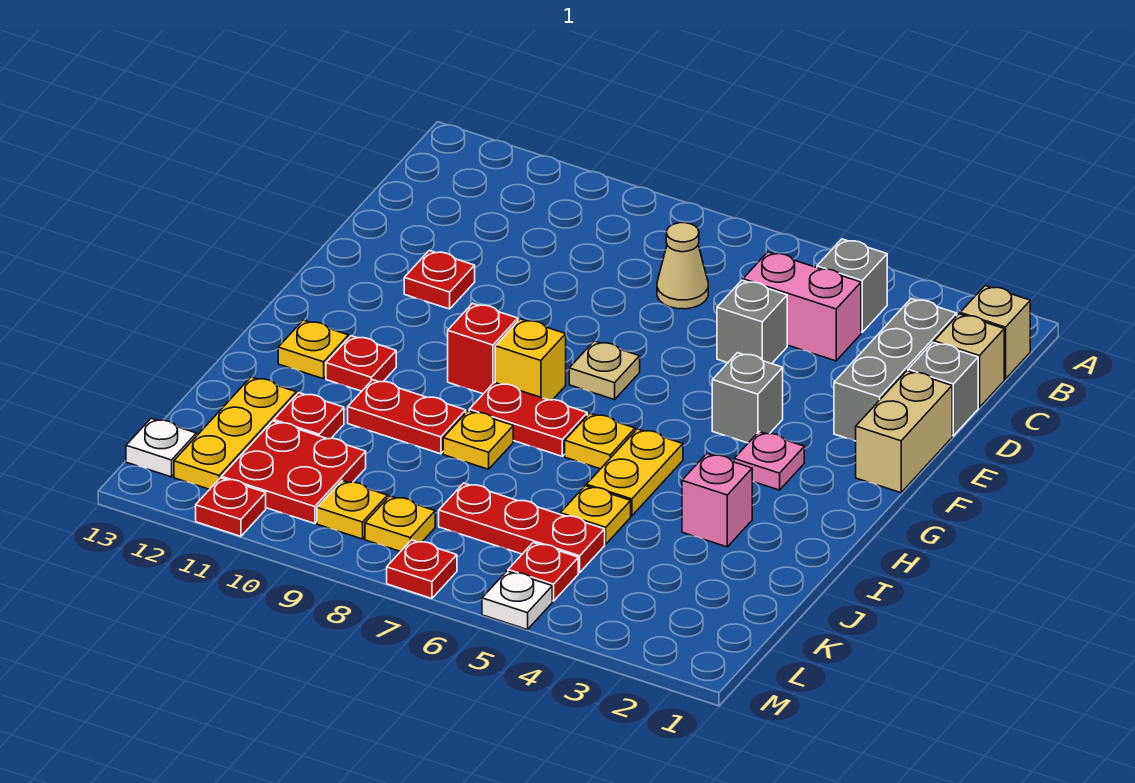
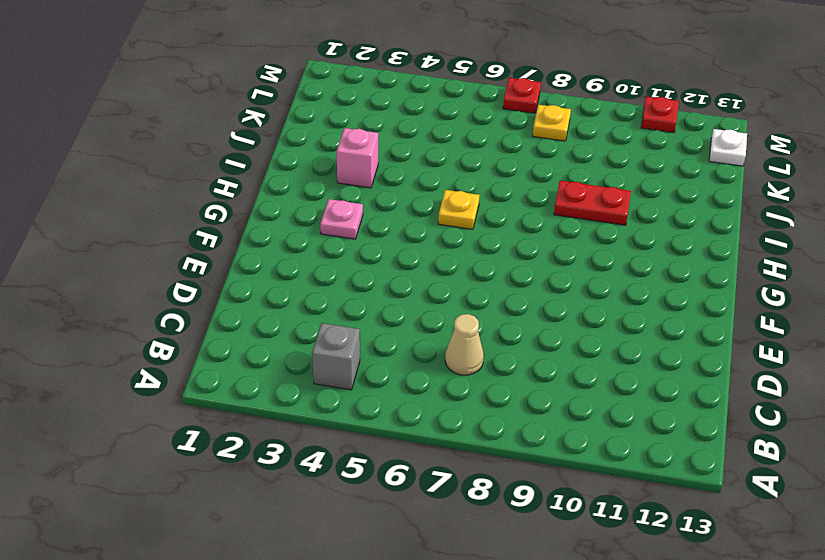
none -> tan brick B1 level 1
none -> tan brick C1 level 1
none -> grey brick C2:E2 level 1
none -> pink brick C4:C5 level 1

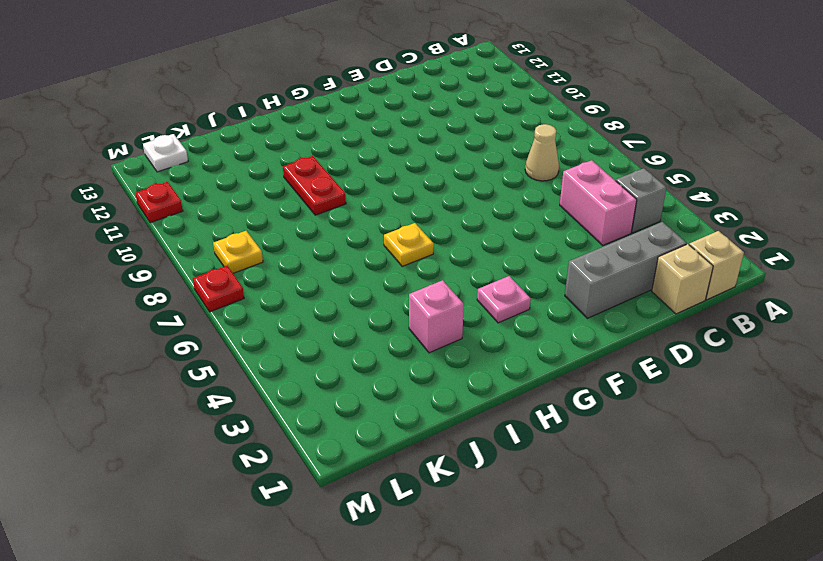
none -> grey brick D1 level 1
none -> grey brick D5 level 1
none -> tan brick E1:F1 level 1
none -> red plate E11 level 1

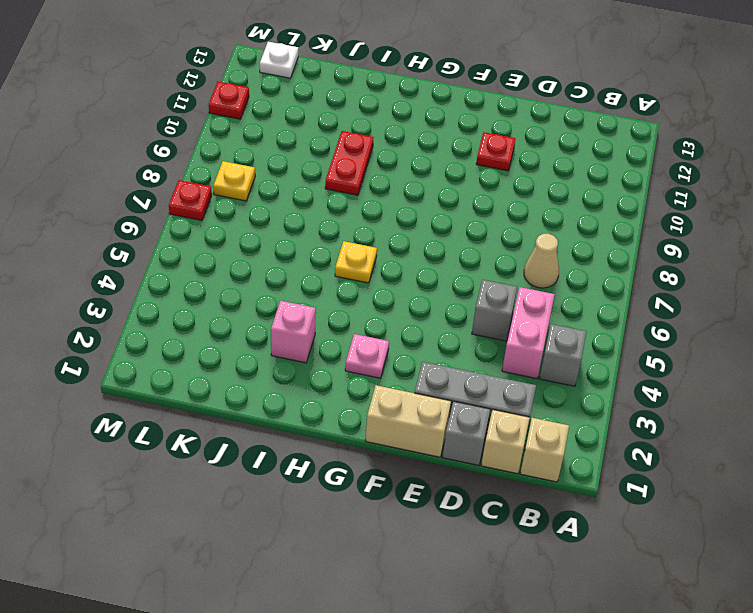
none -> grey brick F4 level 1
none -> tan plate F7 level 1
none -> yellow brick G8 level 1
none -> red brick G9 level 1

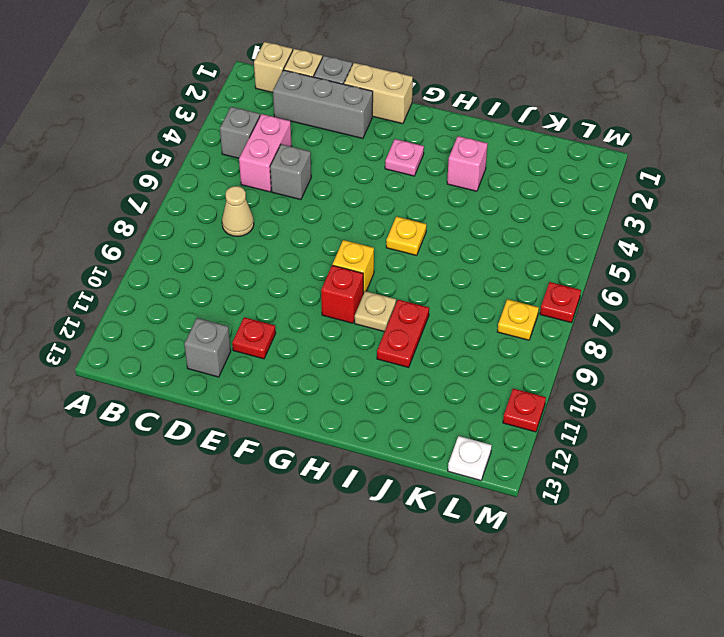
grey brick D12 level 1 -> grey brick F4 level 1
tan plate H9 level 1 -> tan plate F7 level 1
none -> yellow plate H5:I5 level 1
none -> red plate H7:H8 level 1
none -> red plate H11 level 1
none -> yellow plate H12 level 1

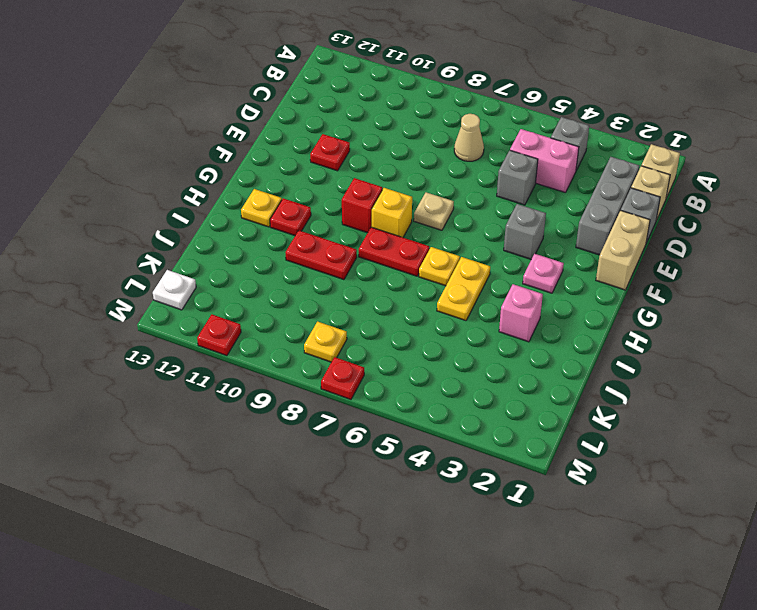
none -> yellow plate I8 level 1
none -> yellow plate J5 level 1
none -> red plate J11 level 1
none -> yellow plate J12:L12 level 1

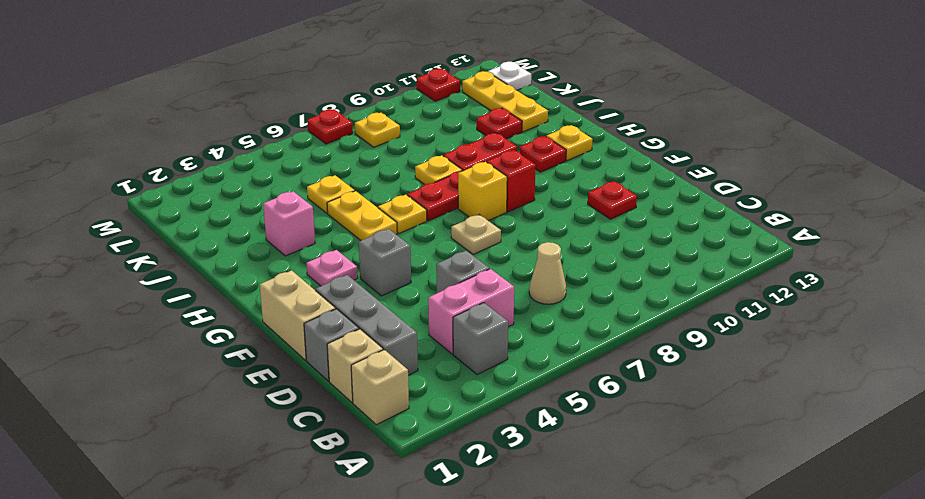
none -> red plate K5:K7 level 1
none -> red plate K10:L11 level 1
none -> red plate L5 level 1
none -> yellow plate L9 level 1

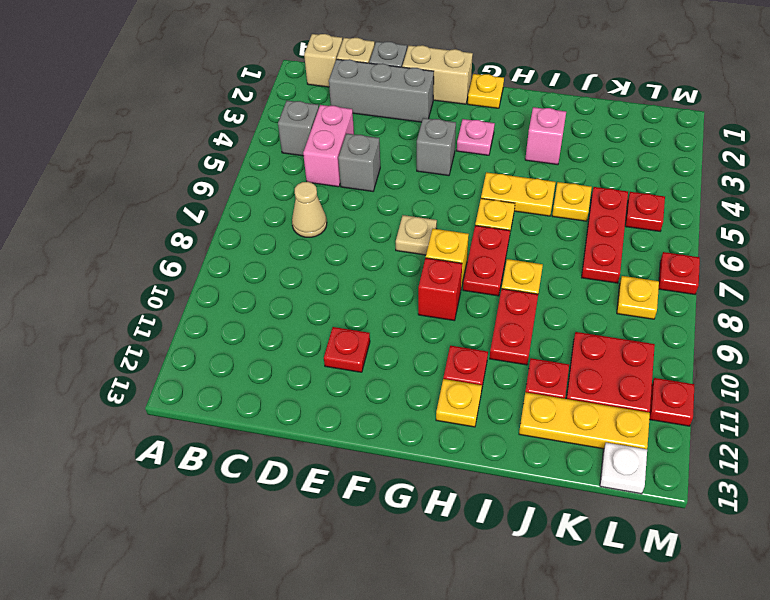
yellow plate G1 level 1 -> yellow plate L9 level 1
none -> white plate M5 level 1

